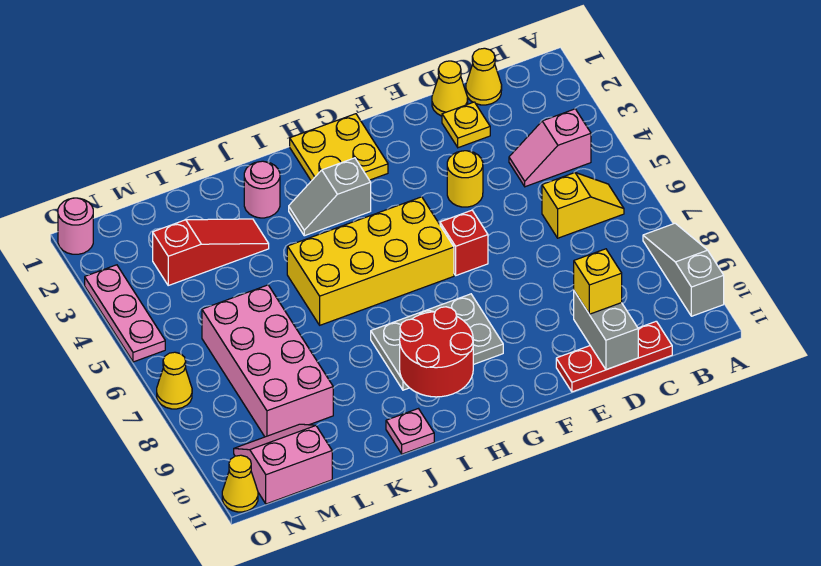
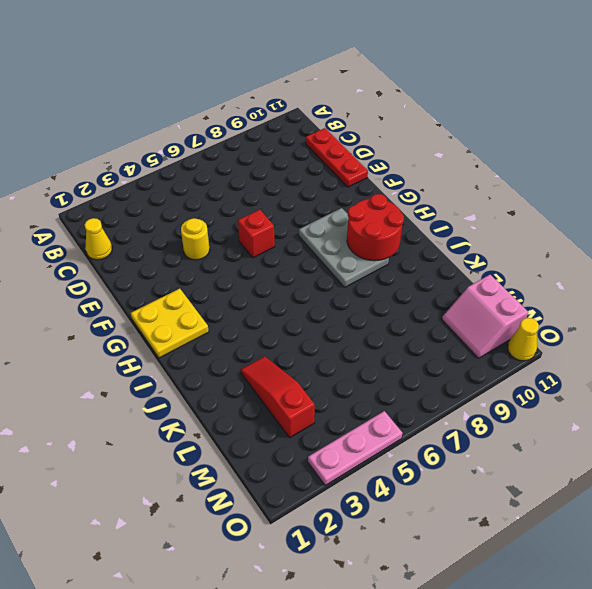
none -> grey slope A8:A10 level 1 top 10
none -> pink slope B4:C4 level 1 top B
none -> yellow slope B6:C6 level 1 top C

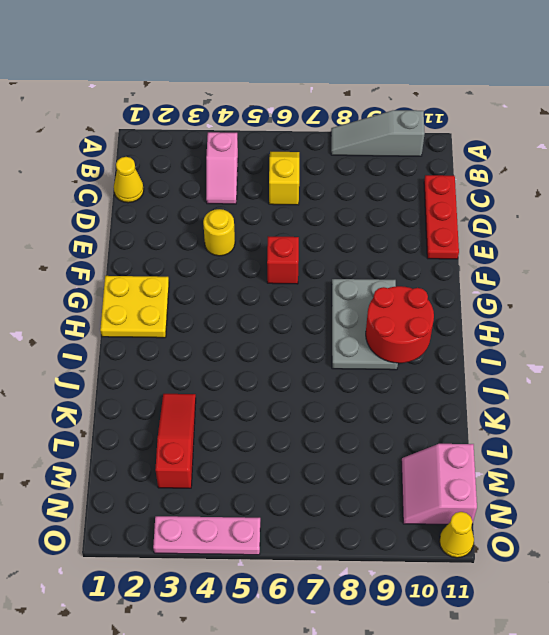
none -> yellow cone D1 level 1
none -> yellow plate D2 level 1
none -> yellow brick G5:J6 level 1

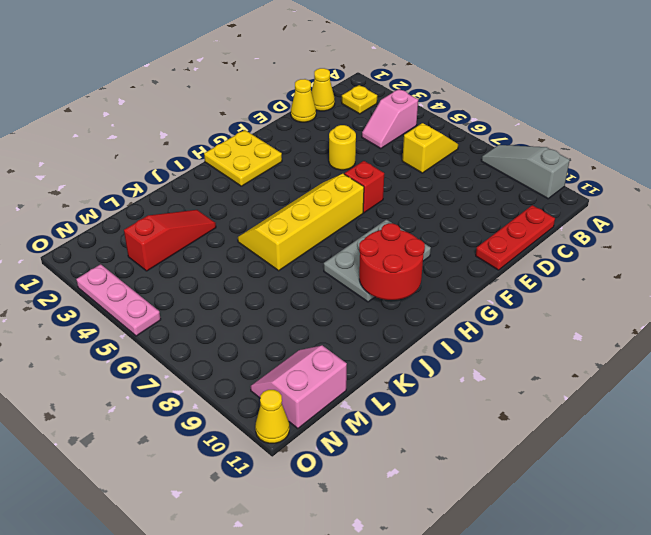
yellow plate B2 level 1 -> yellow plate D2 level 1
yellow slope G5:J6 level 1 top 6 -> yellow brick G5:J6 level 1
none -> grey slope H3:I3 level 1 top H
none -> pink round brick J2 level 1
none -> pink plate J11 level 1

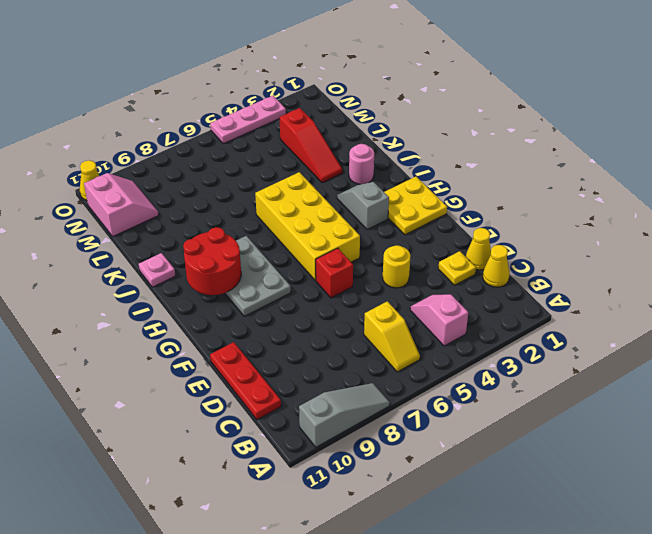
none -> pink brick L6:M9 level 1
none -> pink round brick O1 level 1
none -> yellow cone O7 level 1

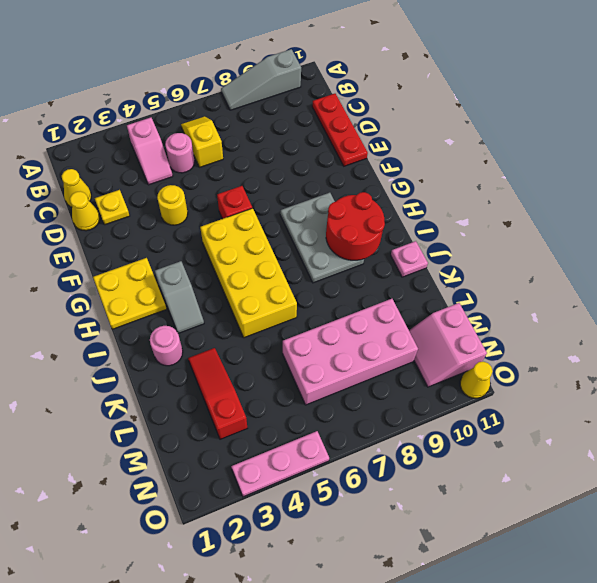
pink round brick C5 level 1 -> pink round brick O1 level 1
none -> yellow cone O7 level 1
none -> grey brick D10:D11 level 2
none -> yellow brick D10 level 3

